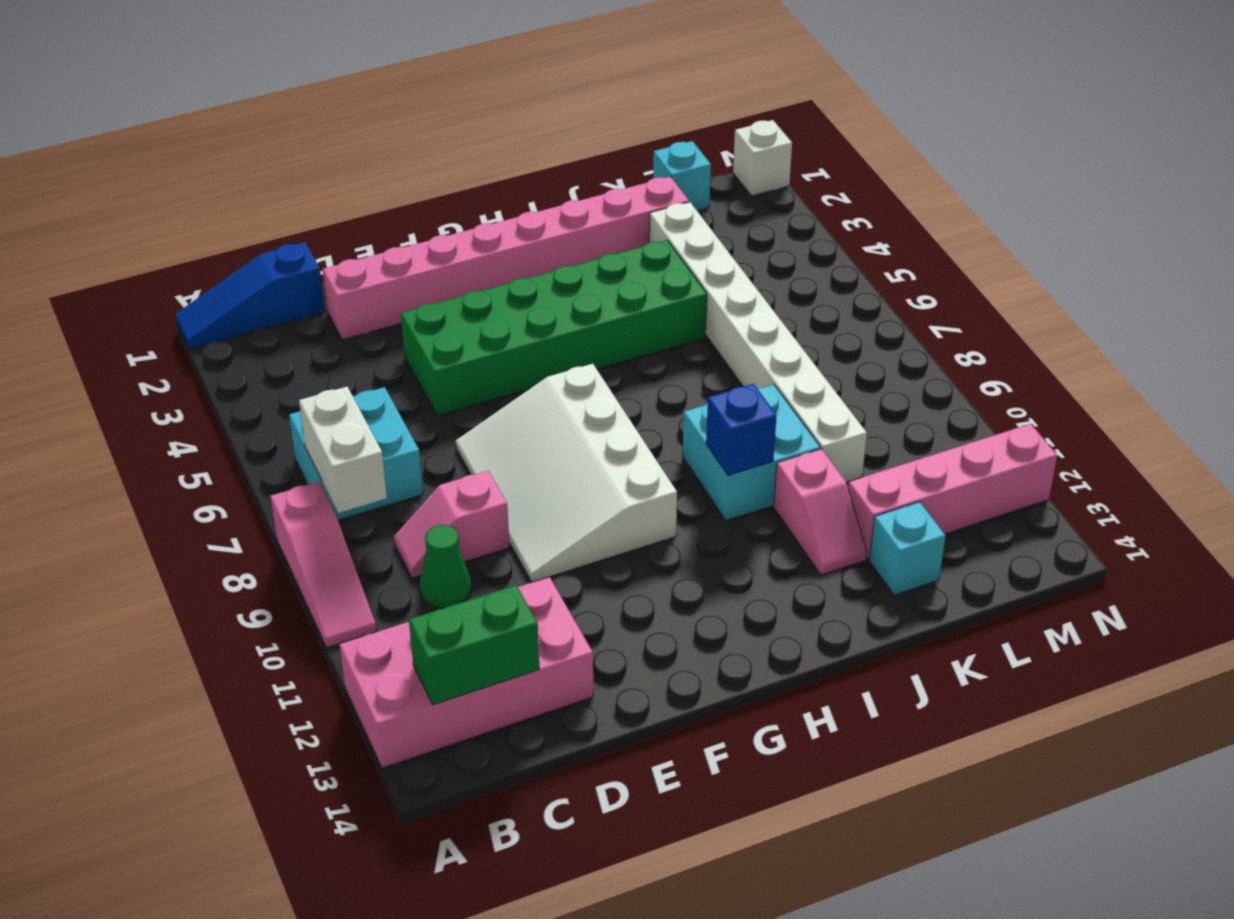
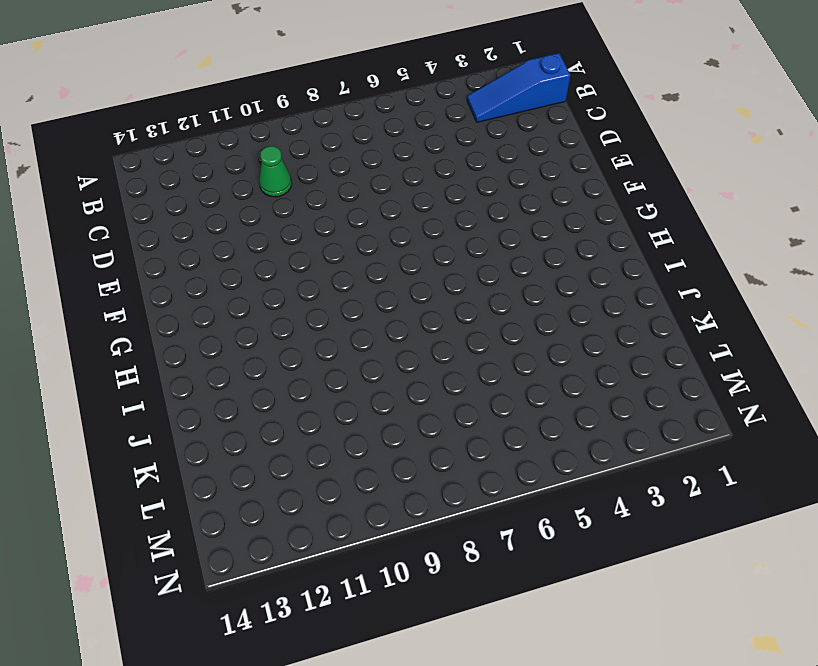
blue slope B1:B3 level 1 top 1 -> blue slope A1:C1 level 1 top C
none -> pink slope A8:A10 level 1 top 8
none -> pink brick A12:D13 level 1
none -> cyan brick B6:C7 level 1

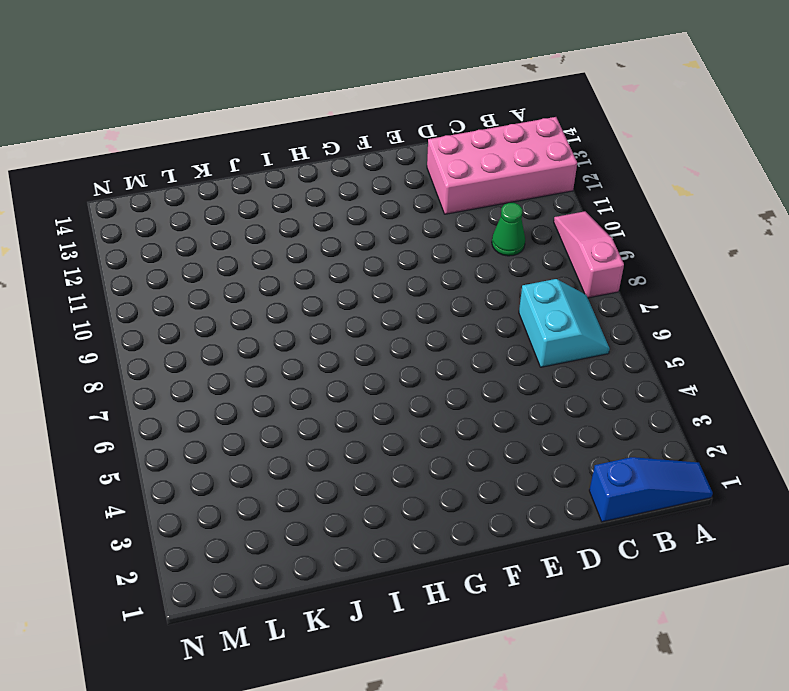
cyan slope B6:C7 level 1 top C -> cyan brick B6:C7 level 1
none -> pink slope C9:D9 level 1 top D
none -> pink brick D2:K2 level 1
none -> green brick E4:J5 level 1

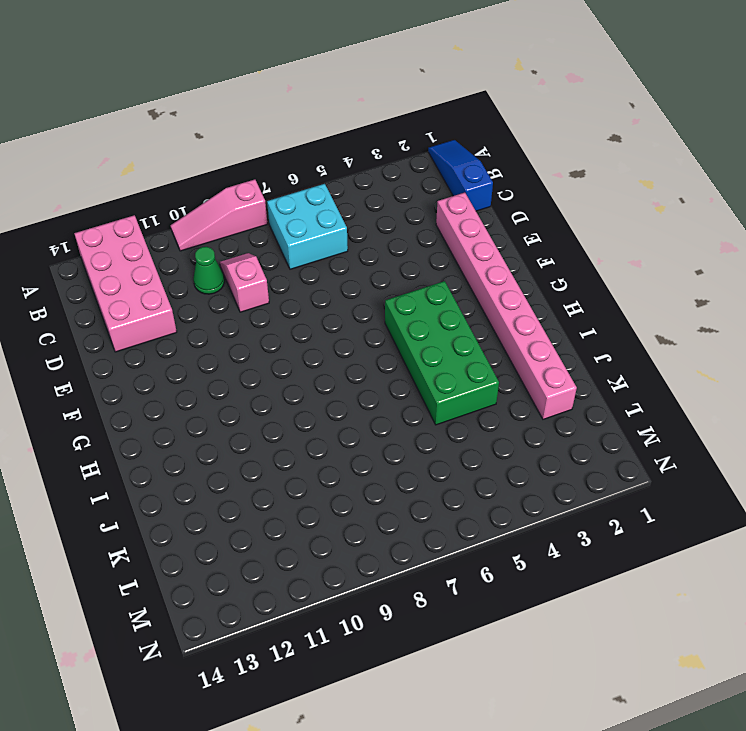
green brick G4:J5 level 1 -> green brick E4:J5 level 1
none -> white slope E7:G10 level 1 top G
none -> cyan brick I9:J10 level 1
none -> pink slope J11:J12 level 1 top 11

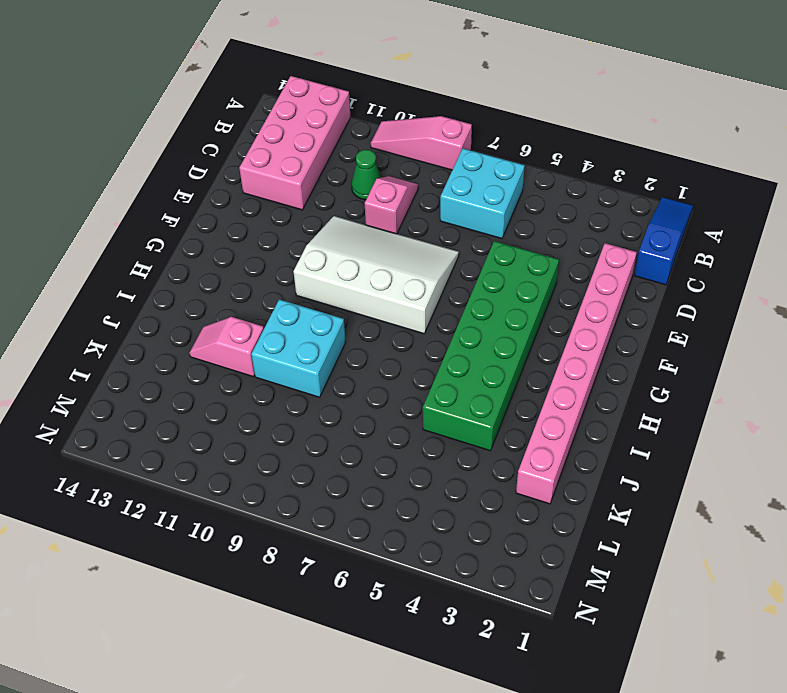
none -> white brick K3:K10 level 1
none -> pink brick K12:N12 level 1
none -> cyan brick K13 level 1

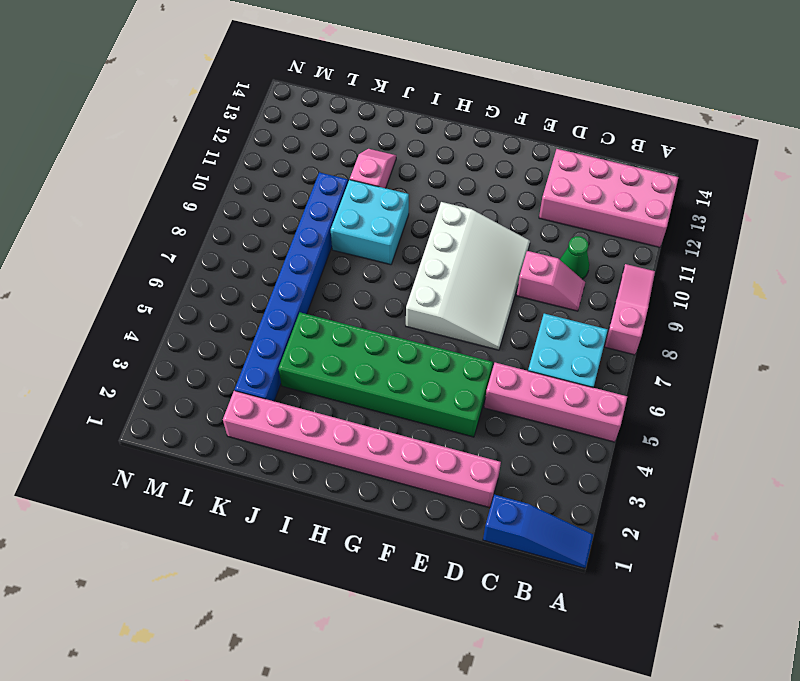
pink brick A5:D5 level 1 -> pink brick K12:N12 level 1
blue brick K3:K10 level 1 -> white brick K3:K10 level 1
none -> cyan brick K13 level 1
none -> cyan brick L1 level 1
none -> white brick N1 level 1

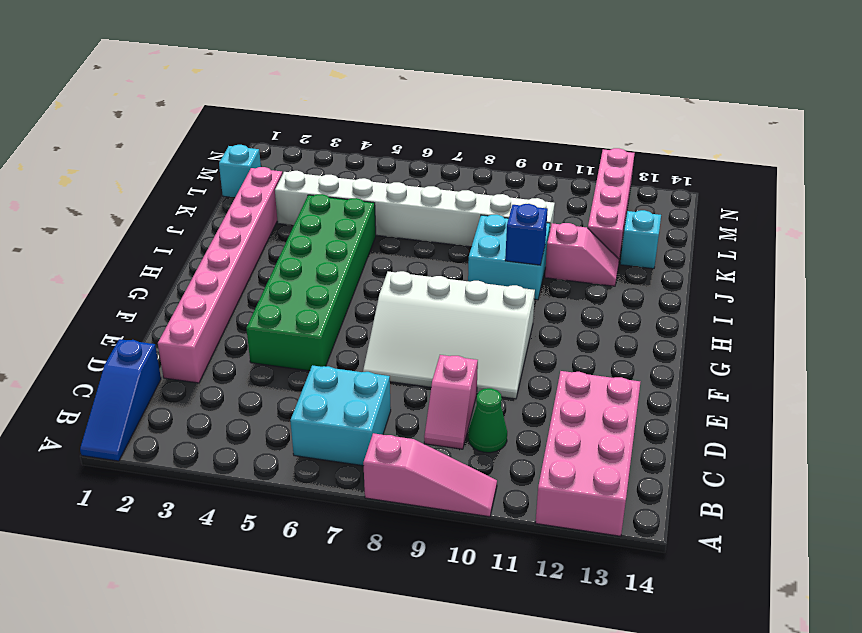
none -> white brick N1 level 1
none -> white brick B7:B8 level 2
none -> green brick B13:C13 level 2

